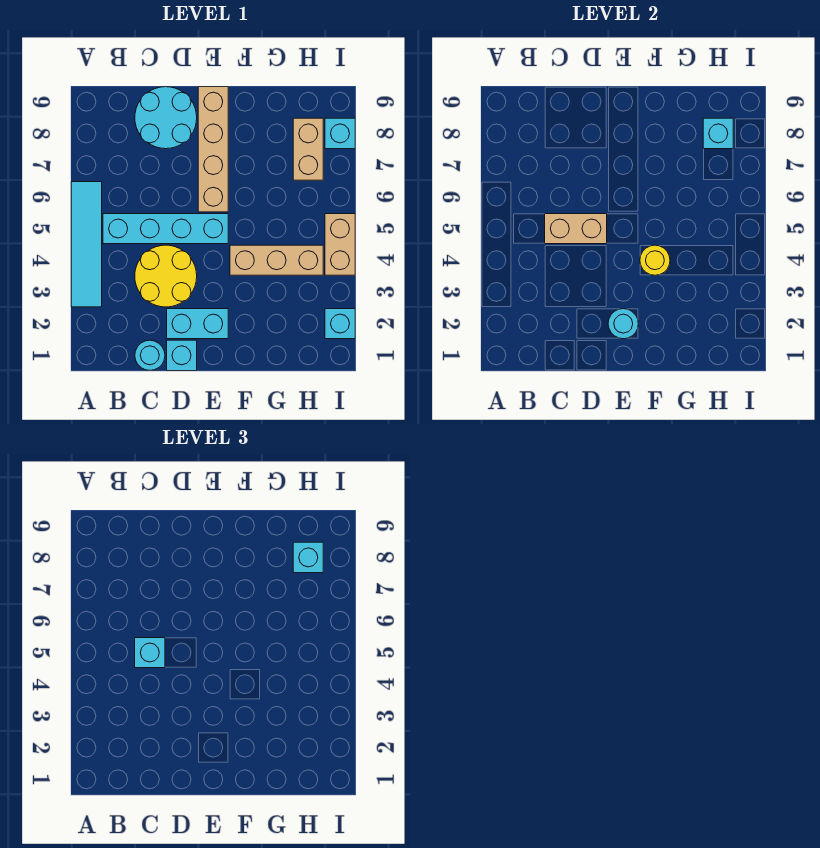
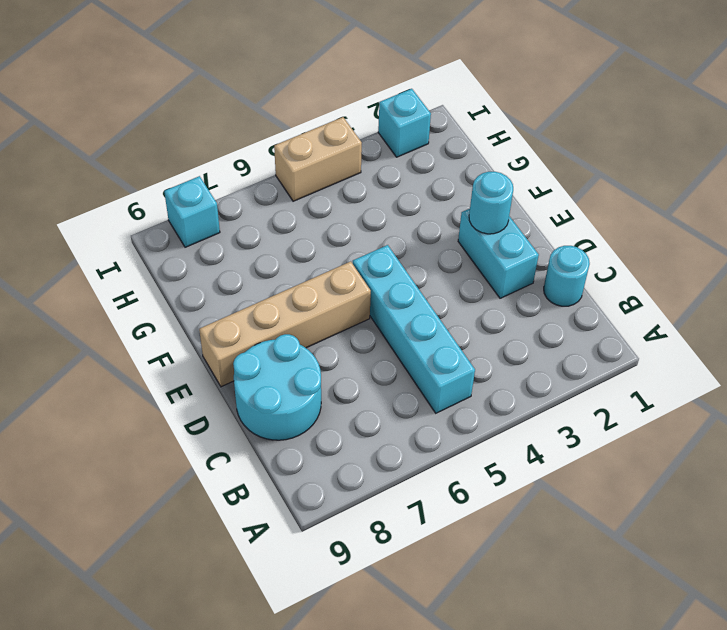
none -> cyan tile A3:A6 level 1
none -> yellow round brick C3:D4 level 1
none -> cyan brick D1 level 1

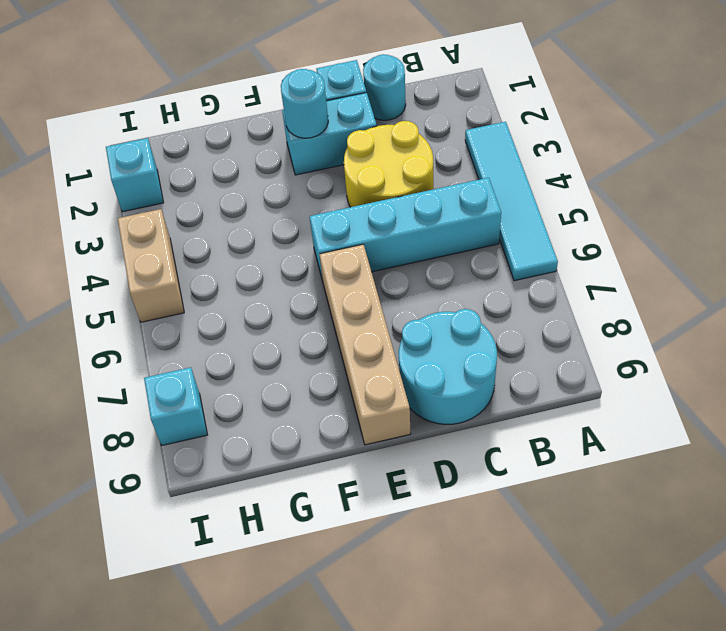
none -> tan brick F4:H4 level 1
none -> tan brick H7:H8 level 1
none -> tan brick C5:D5 level 2

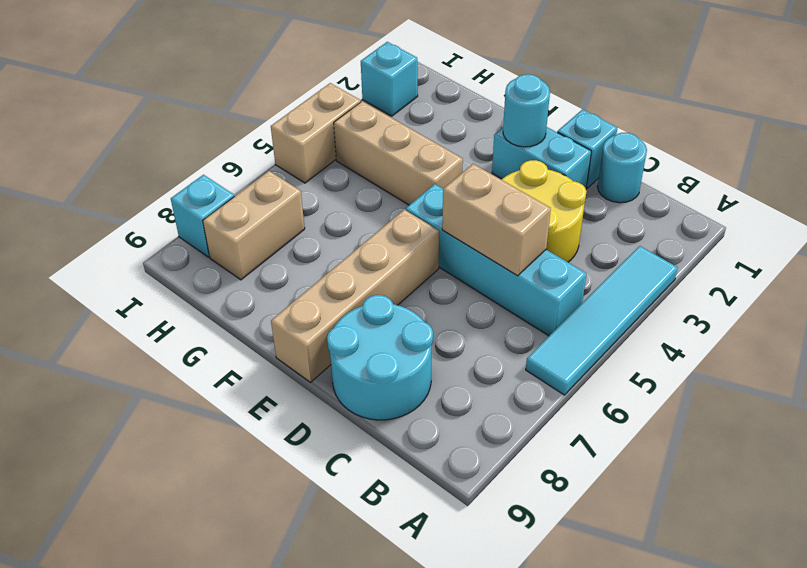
none -> yellow round brick F4 level 2
none -> cyan brick H8 level 2
none -> cyan brick C5 level 3

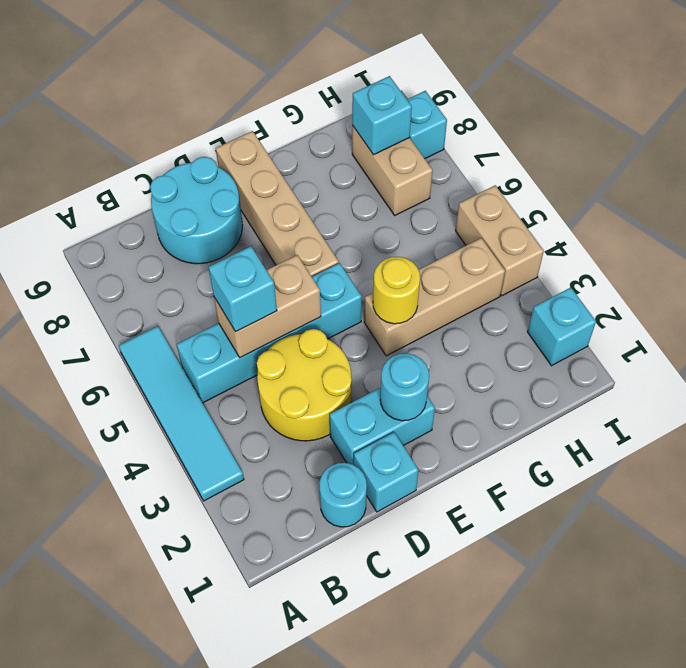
none -> cyan brick H8 level 3

